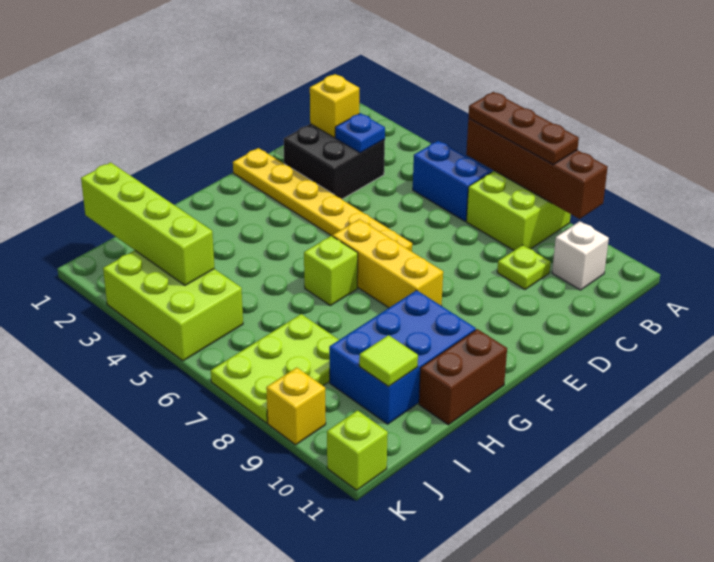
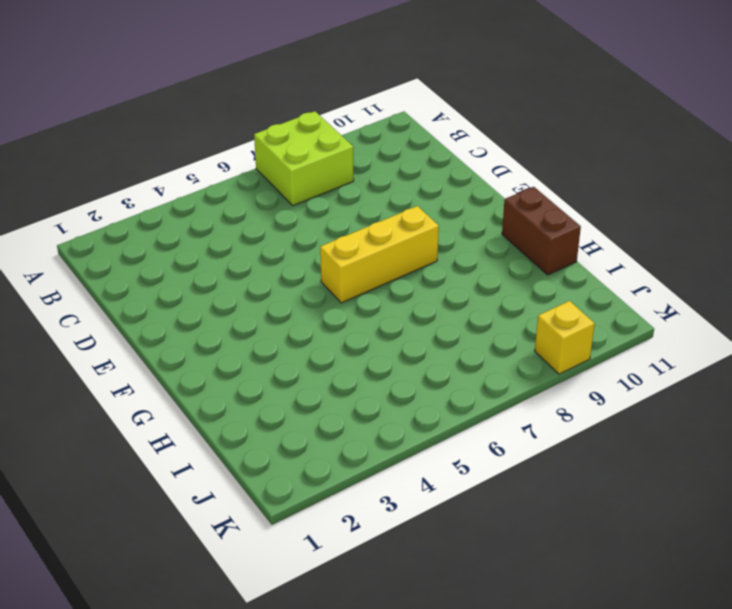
none -> blue brick B5:B6 level 1
none -> white brick B10 level 1
none -> black brick C2:D3 level 1

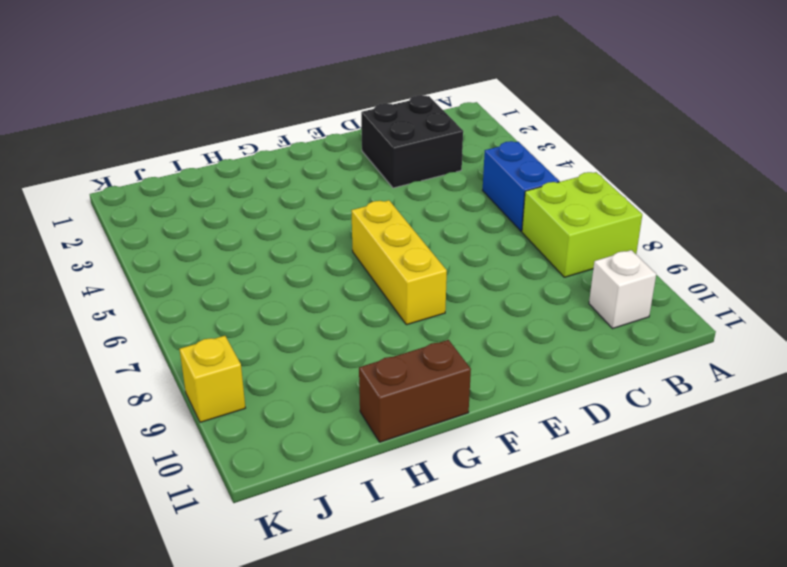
none -> lime plate C9 level 1
none -> yellow plate E1:E6 level 1
none -> lime brick G6 level 1

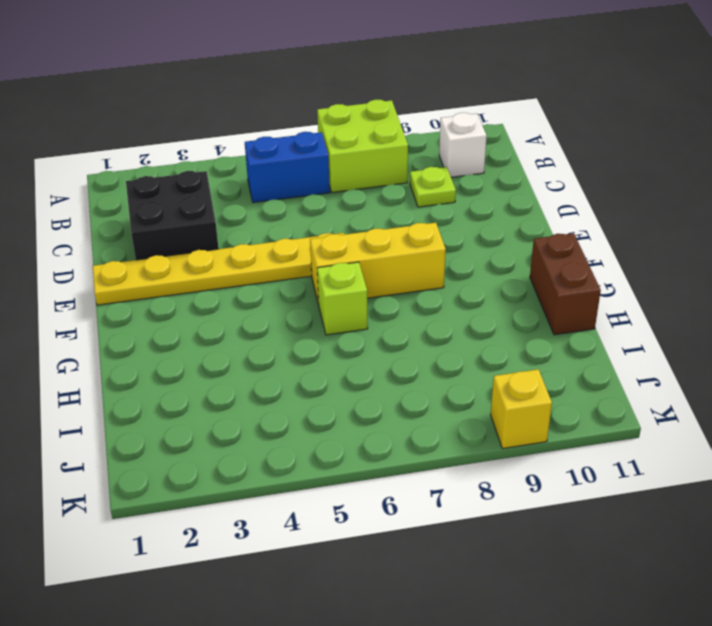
none -> blue brick G9:I10 level 1
none -> lime plate I7:K8 level 1
none -> lime brick J3:K5 level 1

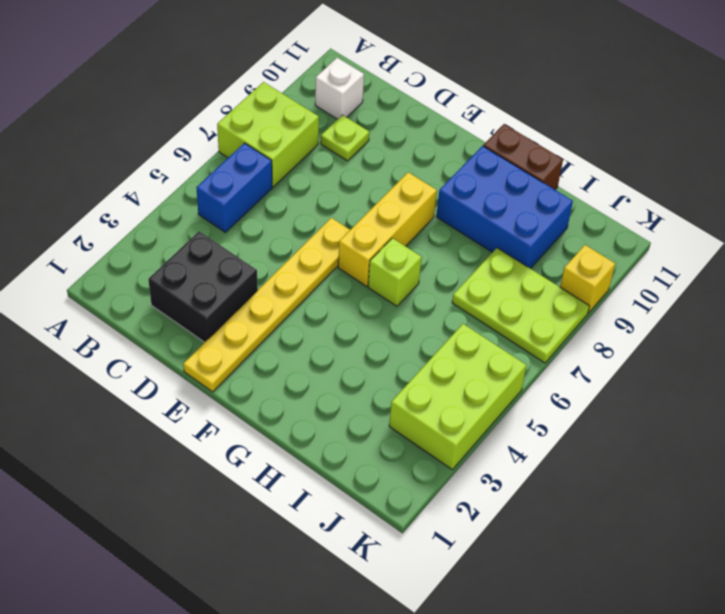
none -> lime brick K11 level 1
none -> brown brick A6:A9 level 2
none -> yellow brick C2 level 2

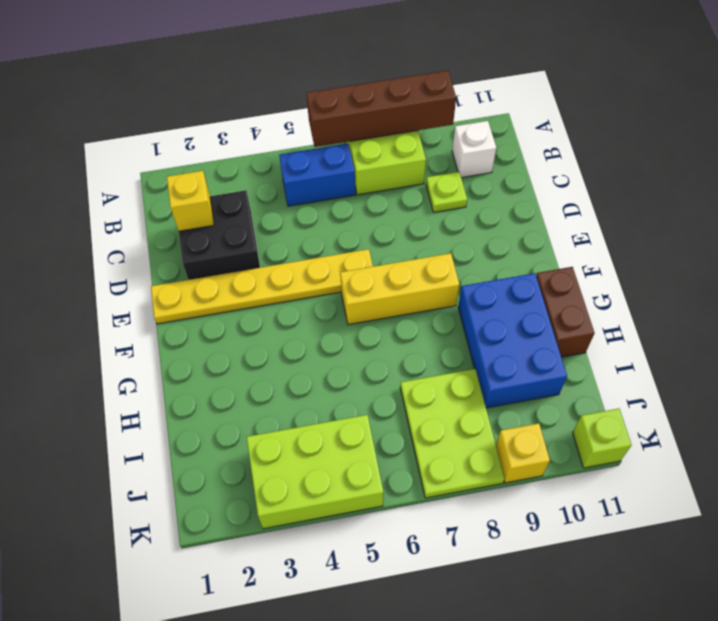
none -> lime brick G6 level 1
none -> blue plate C3 level 2
none -> lime tile I10 level 2

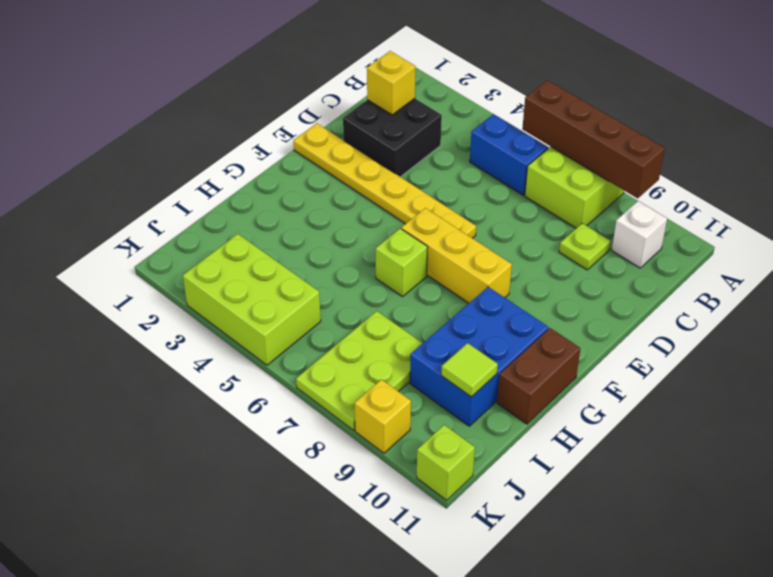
none -> blue plate C3 level 2
none -> lime brick J1:J4 level 2
none -> brown plate A6:A8 level 3

